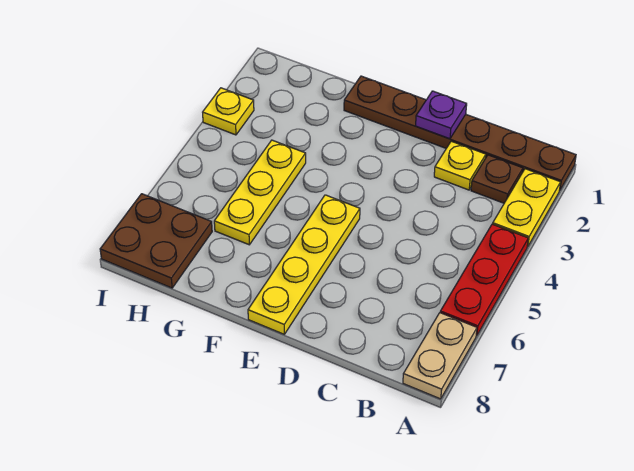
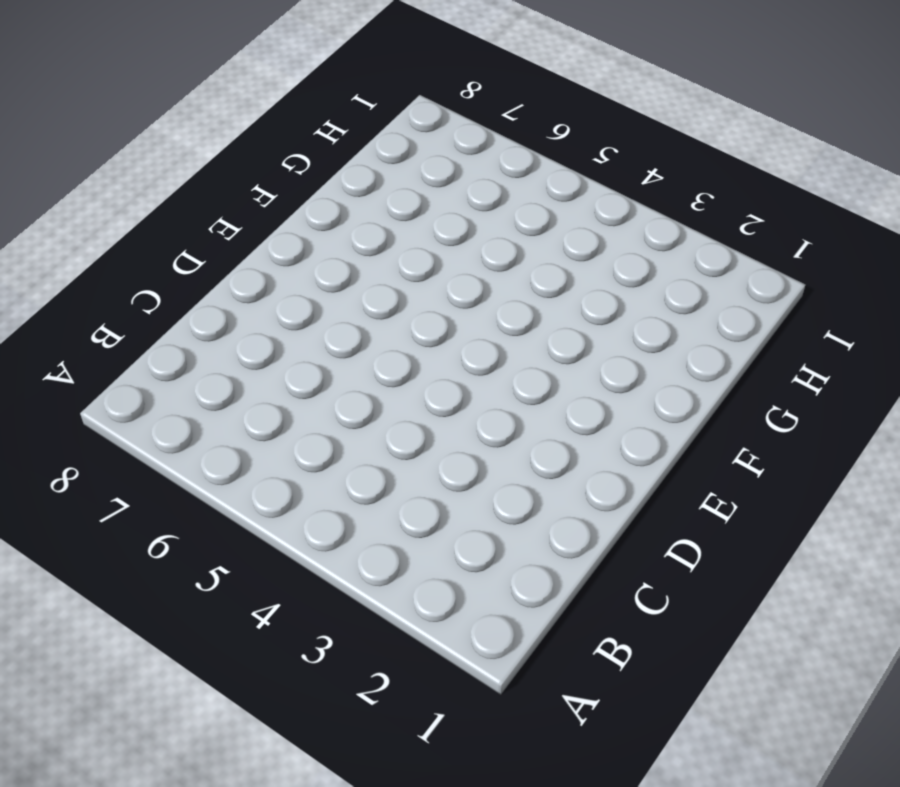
none -> brown plate A1:F1 level 1
none -> yellow plate A2:A3 level 1

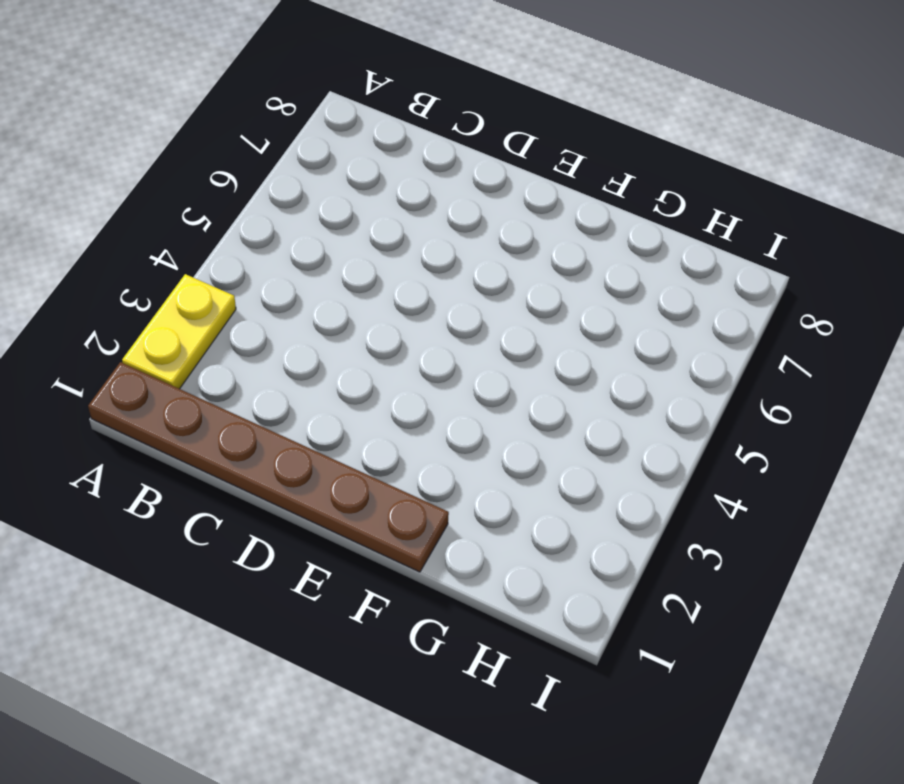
none -> red plate A4:A6 level 1
none -> tan plate A7:A8 level 1

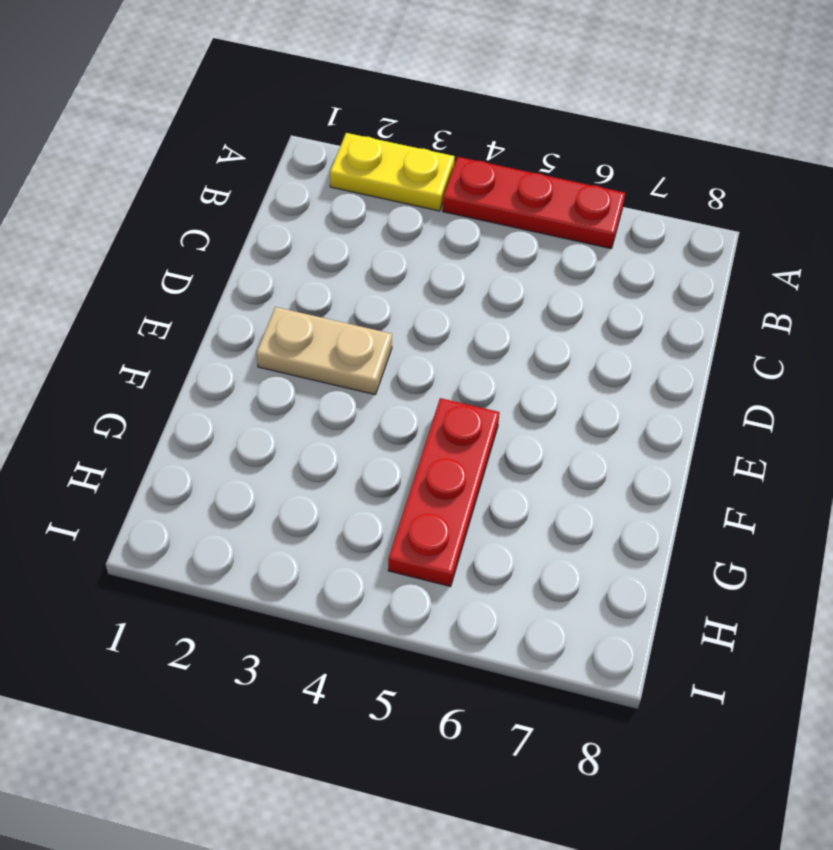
tan plate E2:E3 level 1 -> tan plate A7:A8 level 1
red plate F5:H5 level 1 -> yellow plate G4:G6 level 1
none -> brown plate A1:F1 level 1
none -> brown plate B2 level 1

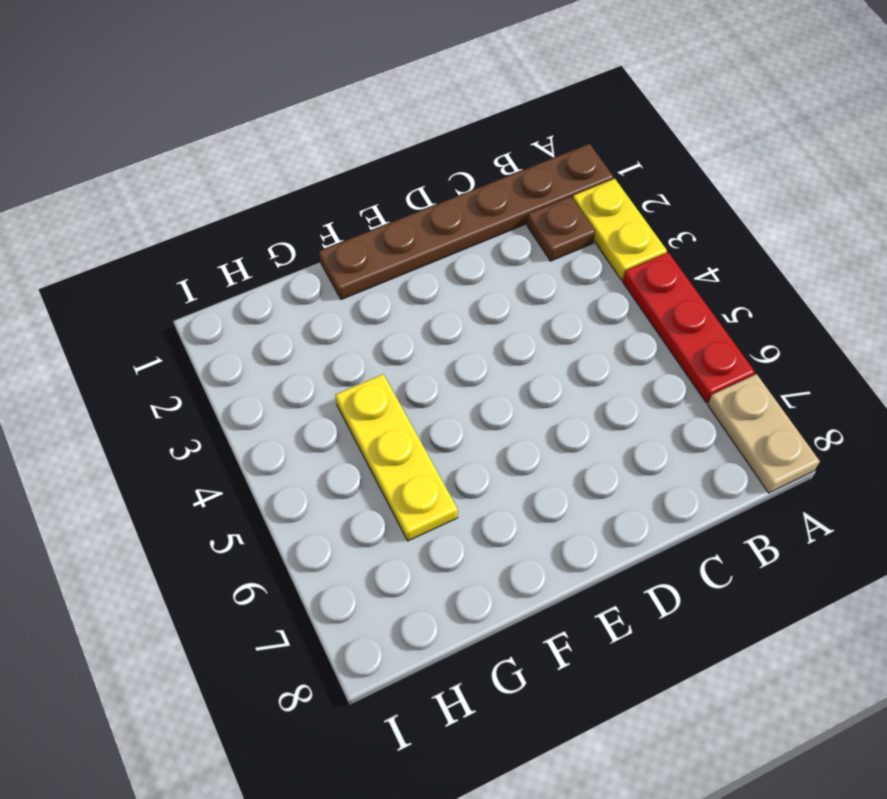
none -> yellow plate C2 level 1
none -> yellow plate E5:E8 level 1

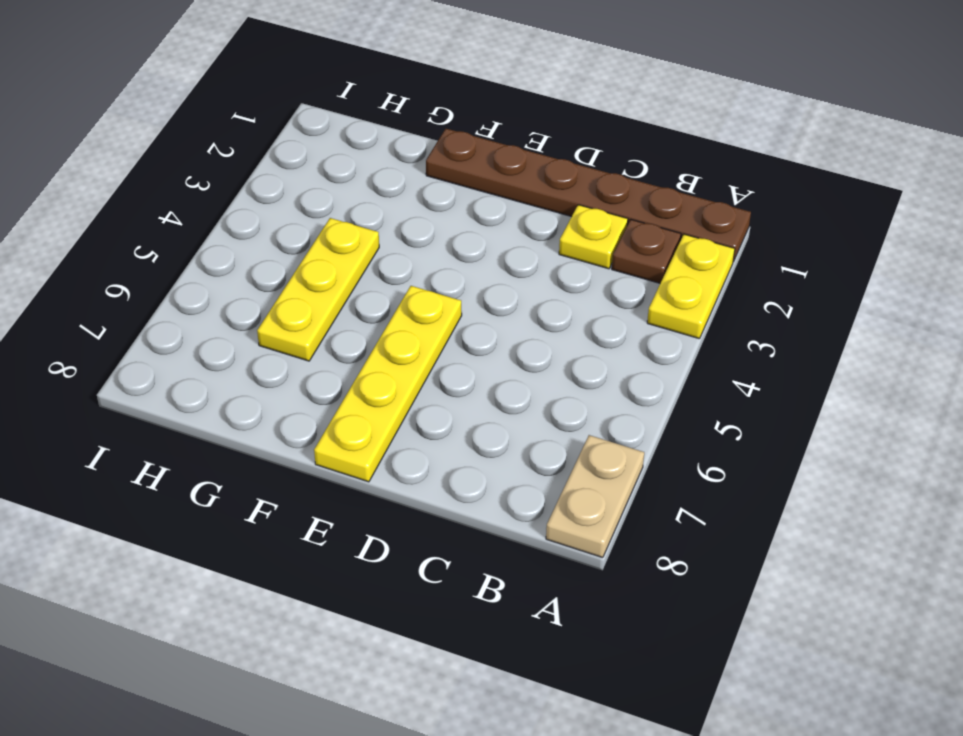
none -> red plate A4:A6 level 1
none -> brown plate H7:I8 level 1

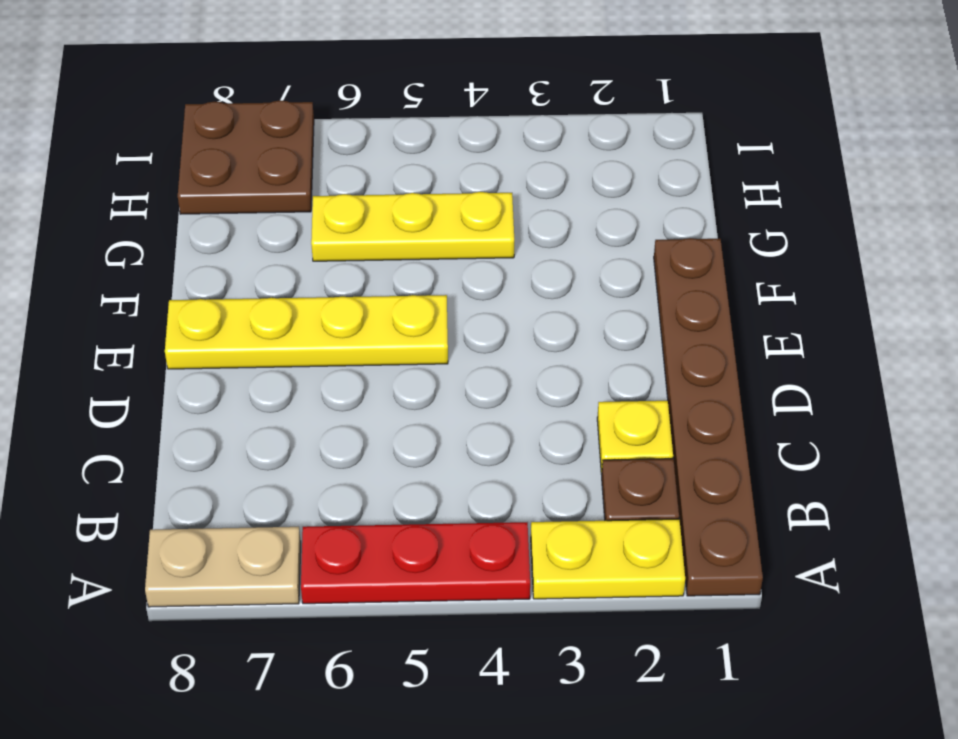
none -> yellow plate I3 level 1
none -> purple plate D1 level 2

